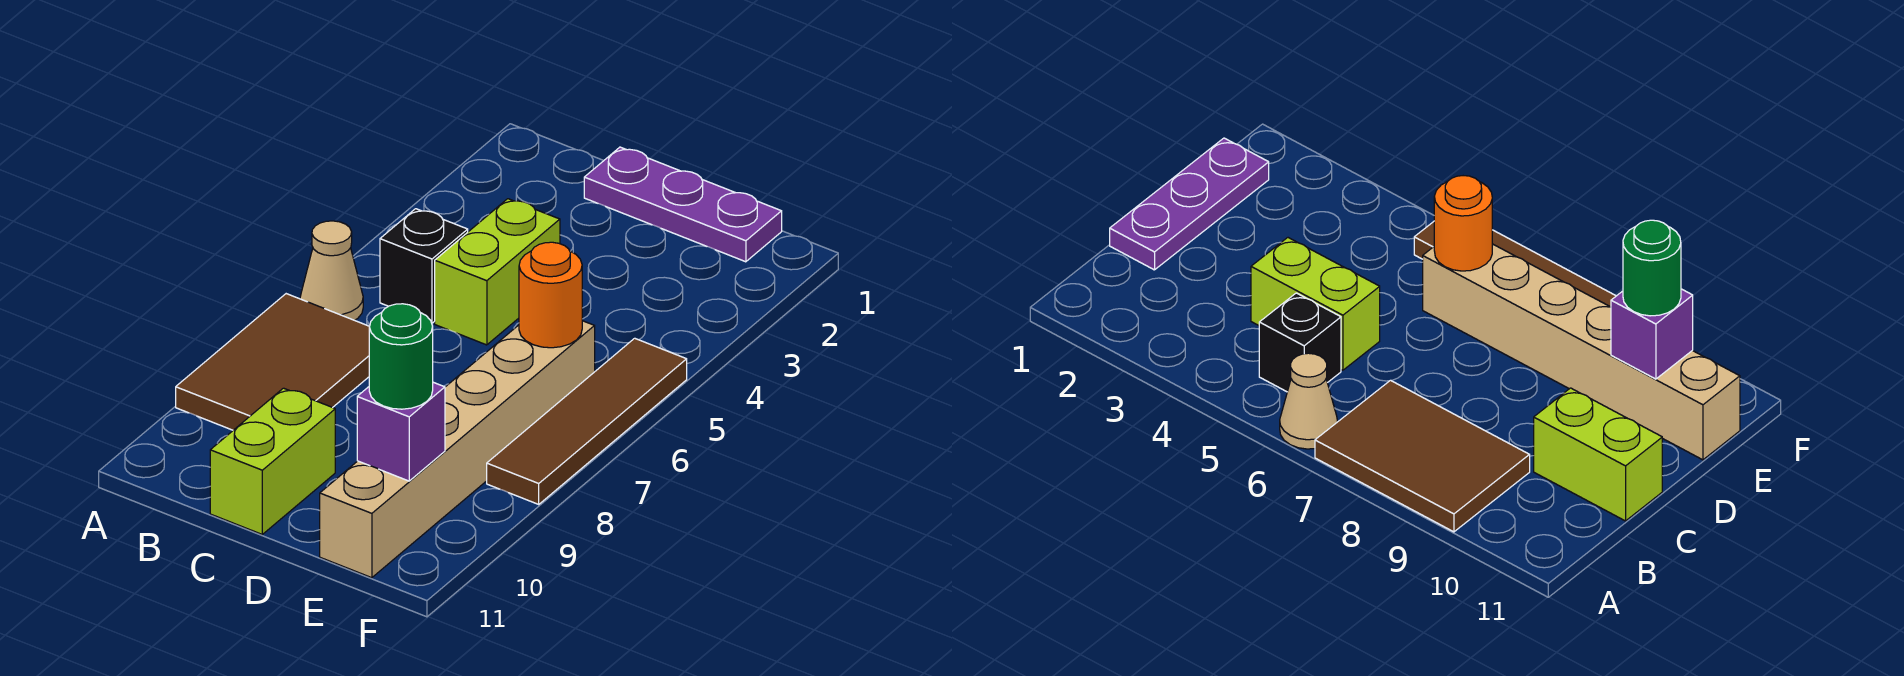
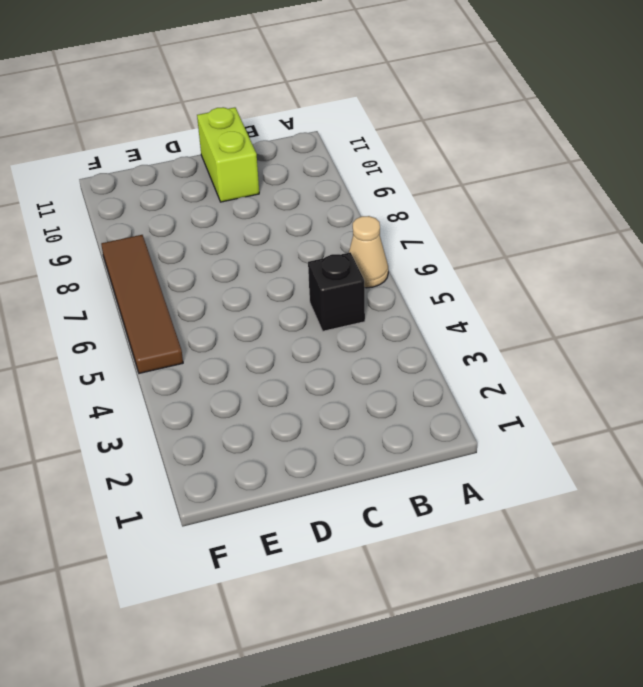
none -> brown tile A7:B9 level 1
none -> purple plate C1:E1 level 1

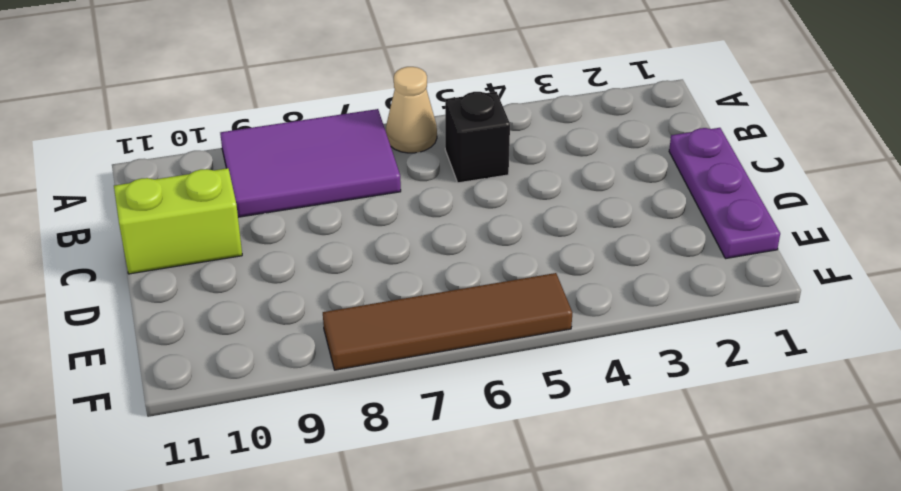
purple tile A7:B9 level 1 -> brown tile A7:B9 level 1
none -> lime brick C4:C5 level 1
none -> tan brick E6:E11 level 1

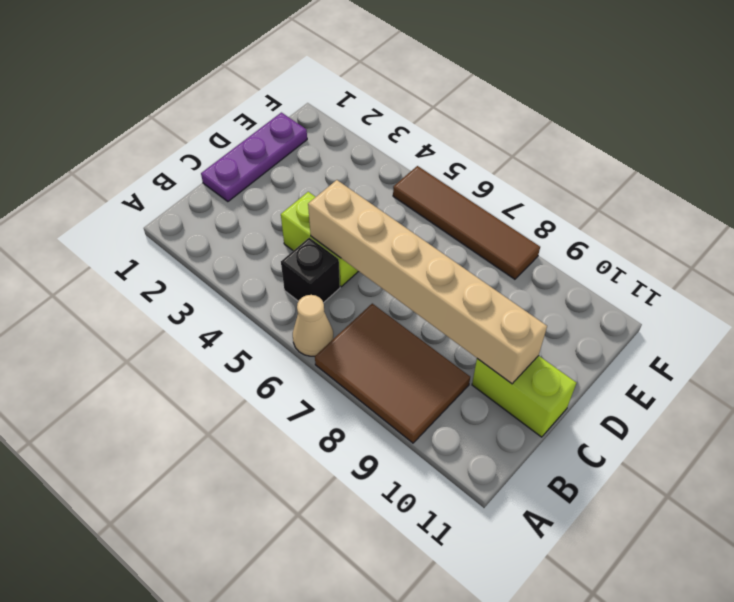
tan brick C5:C10 level 2 -> tan brick E6:E11 level 1
none -> orange round brick E6 level 2
none -> purple brick E10 level 2

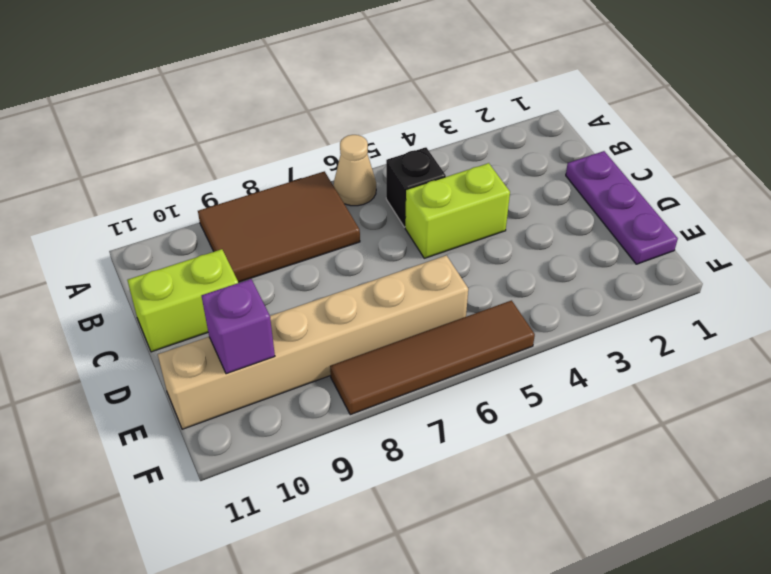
none -> orange round brick E6 level 2
none -> green round brick E10 level 3

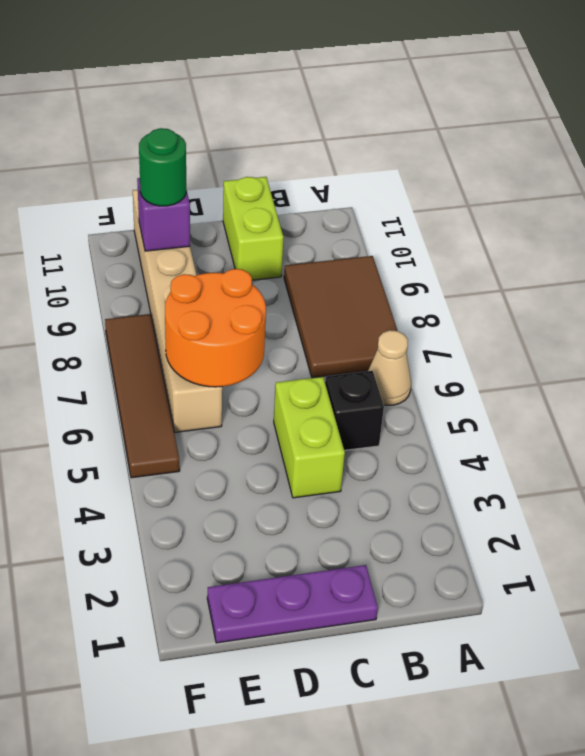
orange round brick D6:E7 level 2 -> orange round brick E6 level 2

